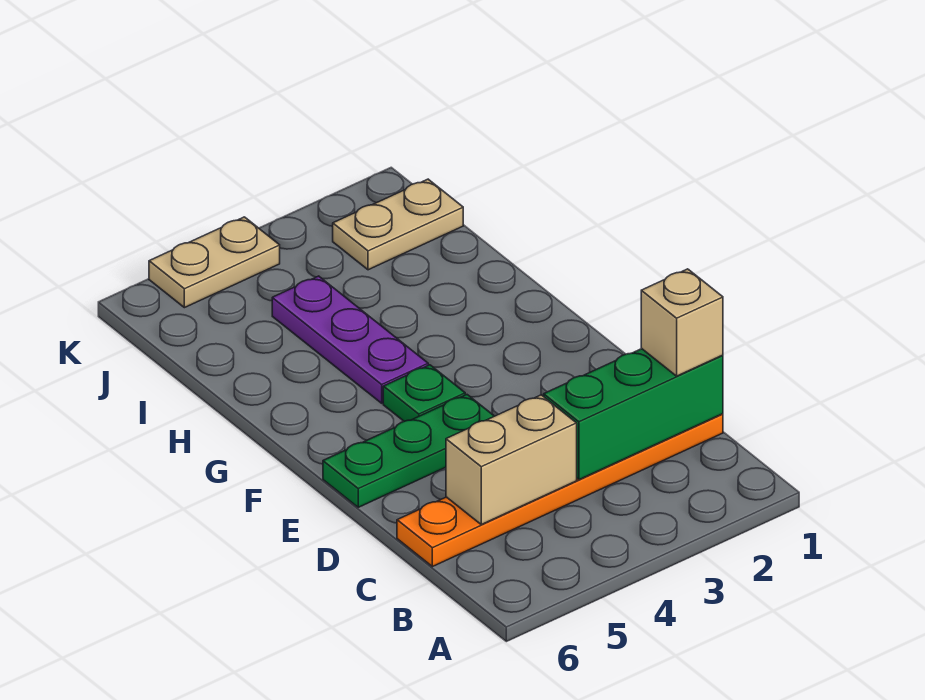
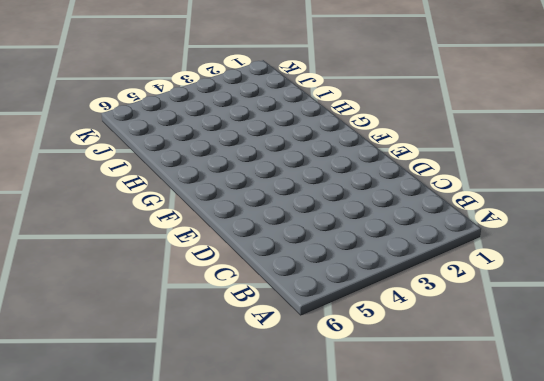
none -> orange plate C1:C6 level 1
none -> green plate E4:E6 level 1

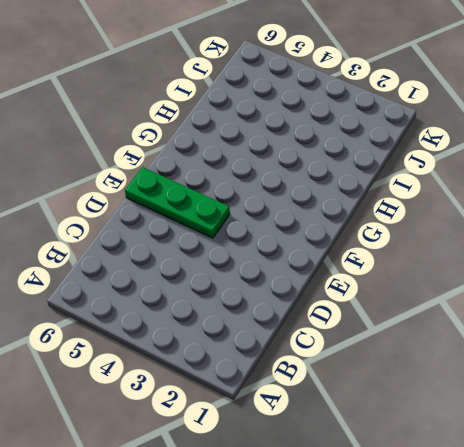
none -> orange plate C1:C6 level 1
none -> green plate F4 level 1

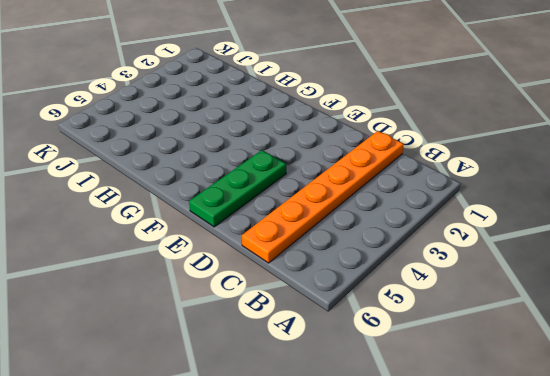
none -> green plate F4 level 1
none -> purple plate G4:I4 level 1

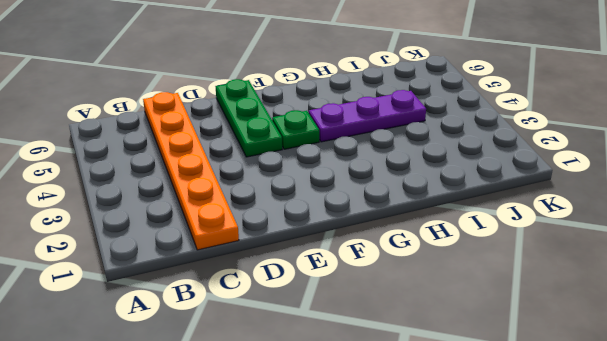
none -> tan plate J1:J2 level 1
none -> tan plate K4:K5 level 1

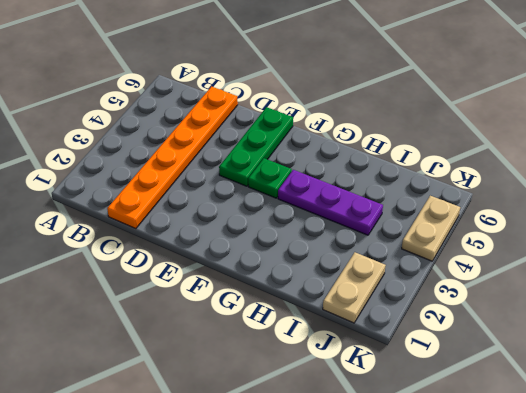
none -> green brick C1:C3 level 2
none -> tan brick C4:C5 level 2

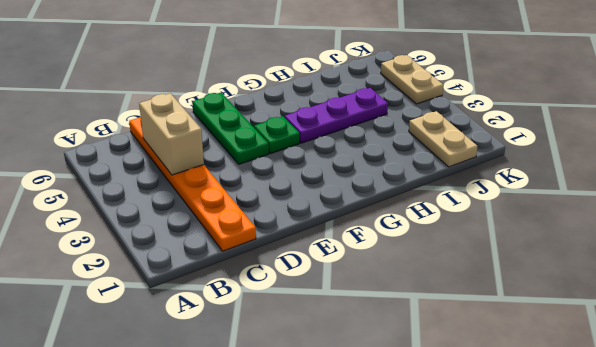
none -> green brick C1:C3 level 2
none -> tan brick C1 level 3

